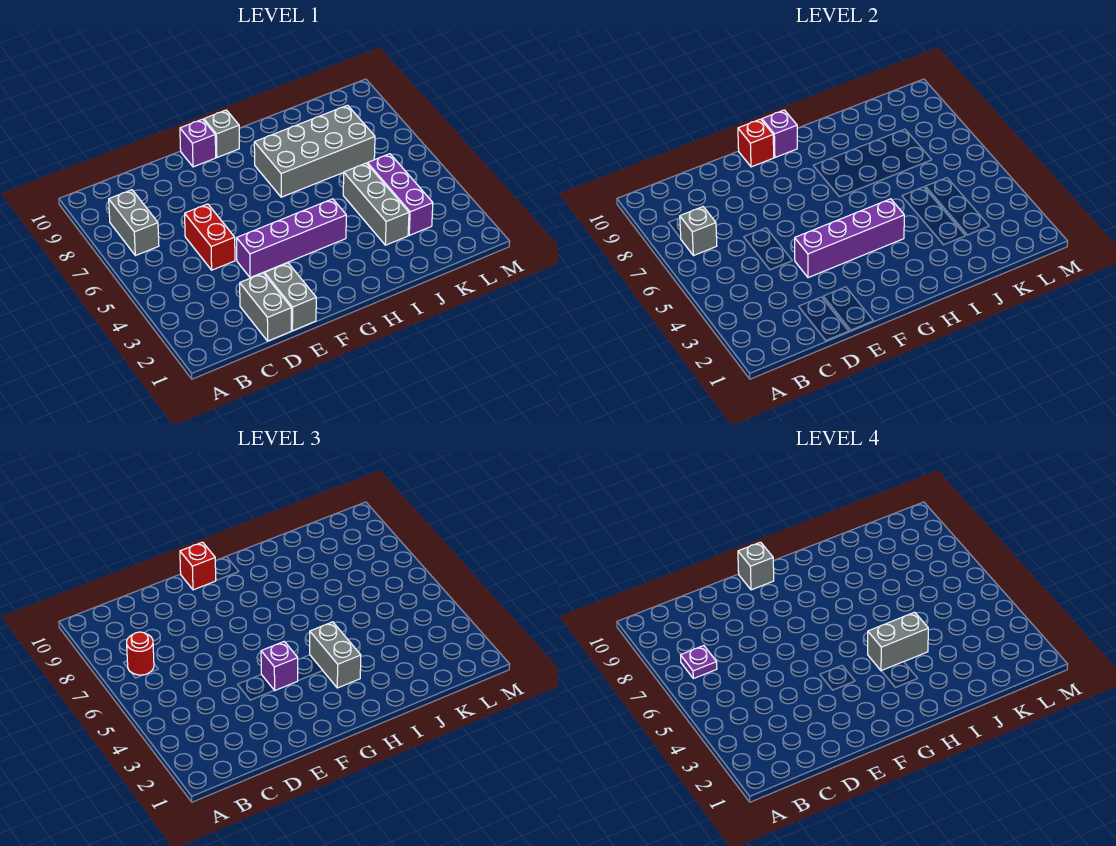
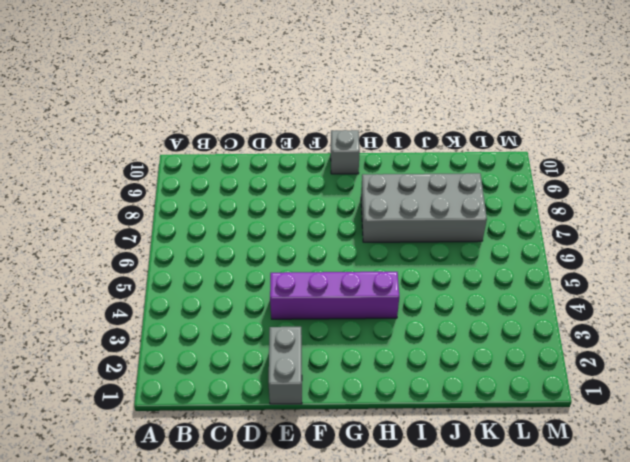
none -> grey brick B7:B8 level 1
none -> grey brick D1:D2 level 1
none -> red brick D5:D6 level 1

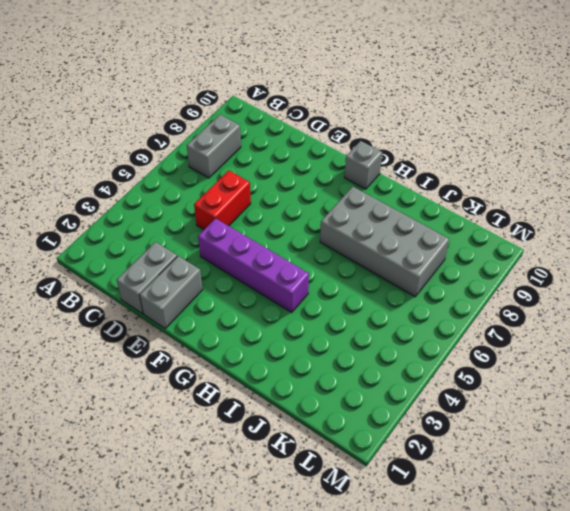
none -> purple brick F10 level 1
none -> grey brick J3:J5 level 1
none -> purple brick K3:K5 level 1

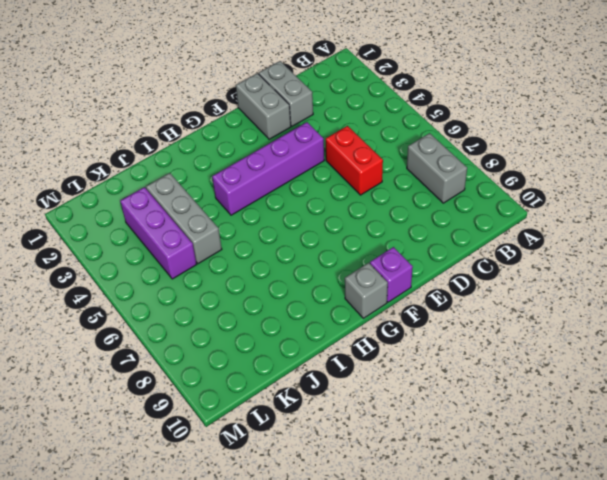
none -> grey brick H7:K8 level 1
none -> grey brick B7 level 2
none -> purple brick E4:H4 level 2

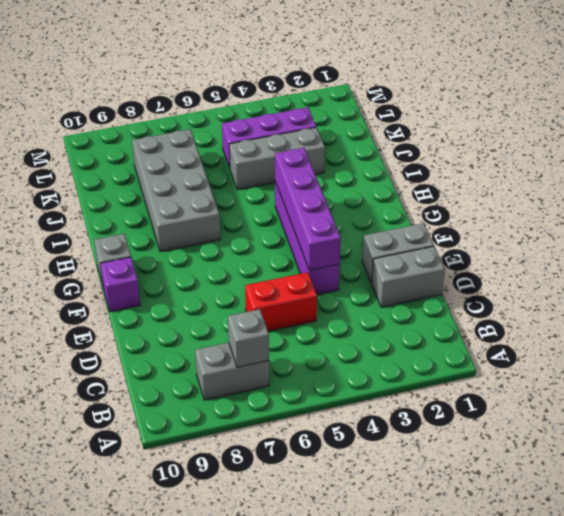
none -> red brick F10 level 2
none -> purple brick G10 level 2
none -> red round brick B7 level 3

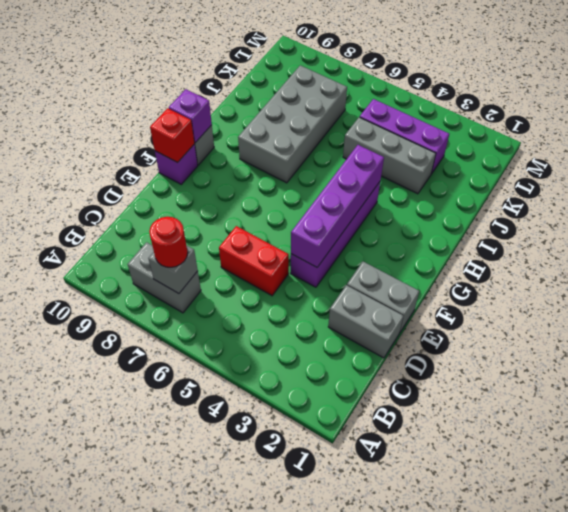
none -> purple brick F4 level 3
none -> red brick F10 level 3
none -> grey brick H3:H4 level 3

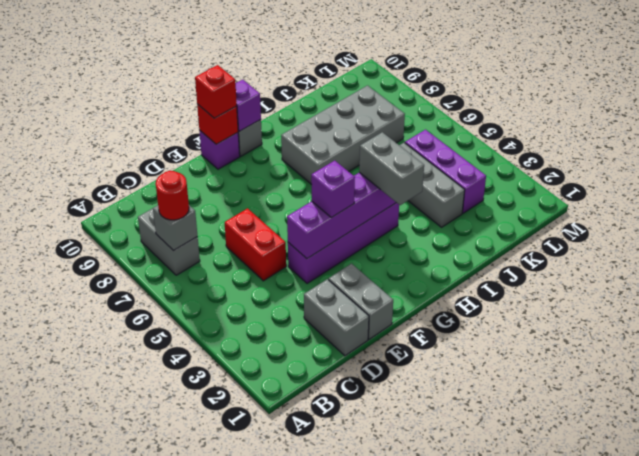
none -> purple plate B7 level 4
none -> grey brick F10 level 4
none -> grey brick H4:I4 level 4

